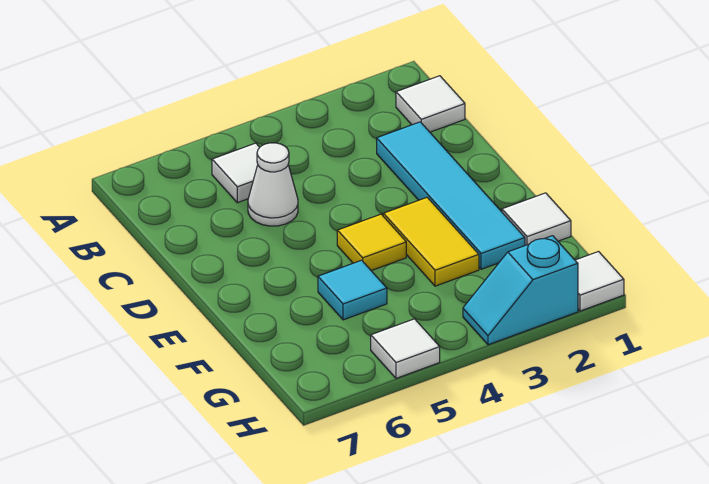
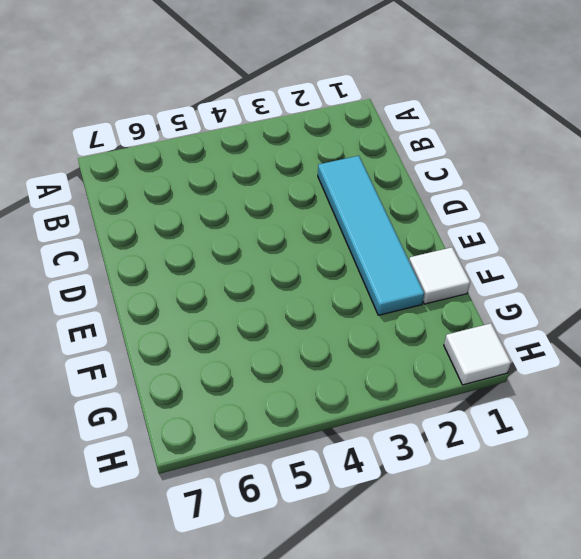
none -> white tile B1 level 1
none -> white tile B5 level 1

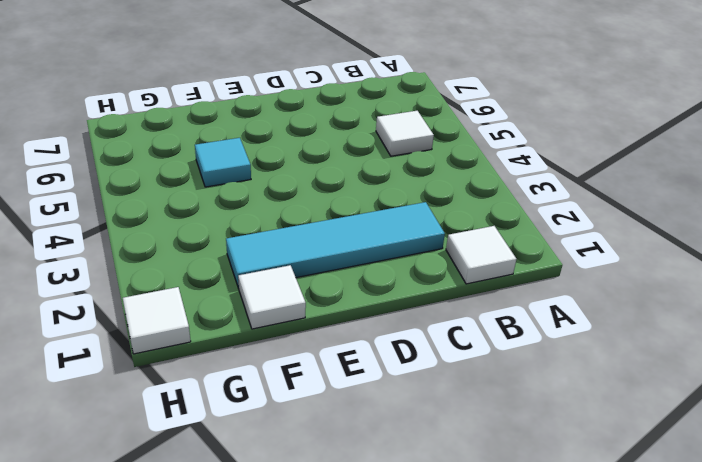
none -> white cone C5 level 1
none -> yellow tile E3:F3 level 1

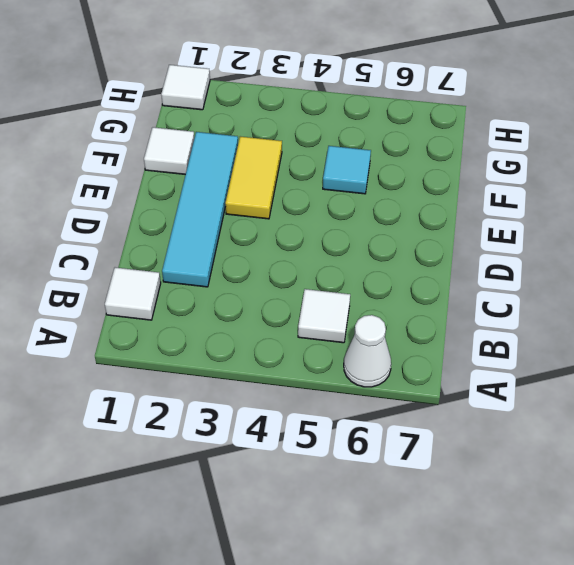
white cone A6 level 1 -> white cone C5 level 1
none -> yellow tile E4 level 1
none -> cyan slope H2:H3 level 1 top 2

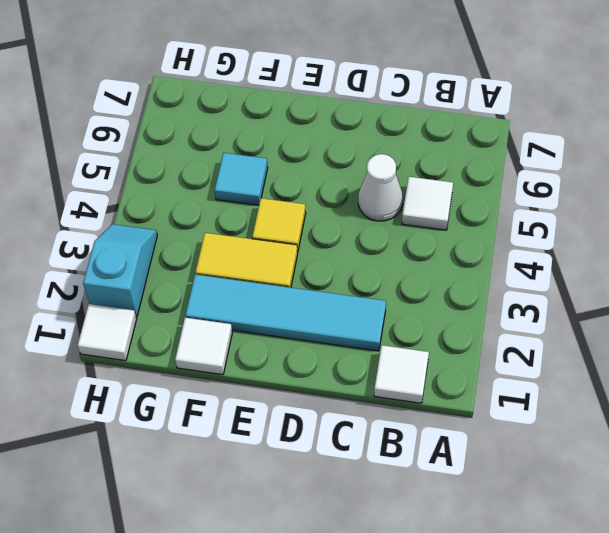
none -> white tile H5 level 1

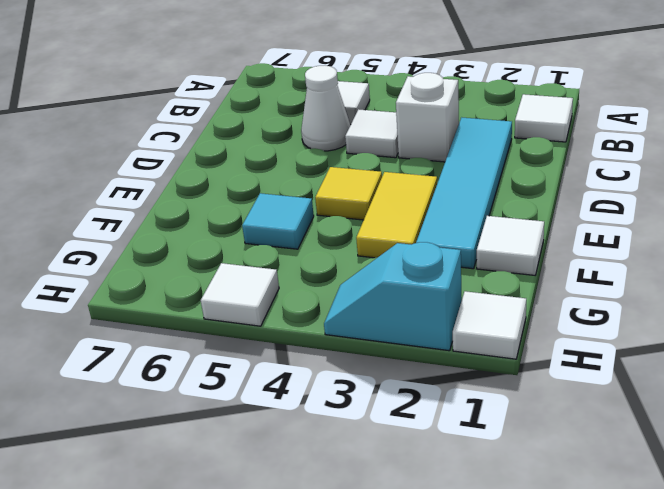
white brick C3 level 1 -> none
white tile C4 level 1 -> none

